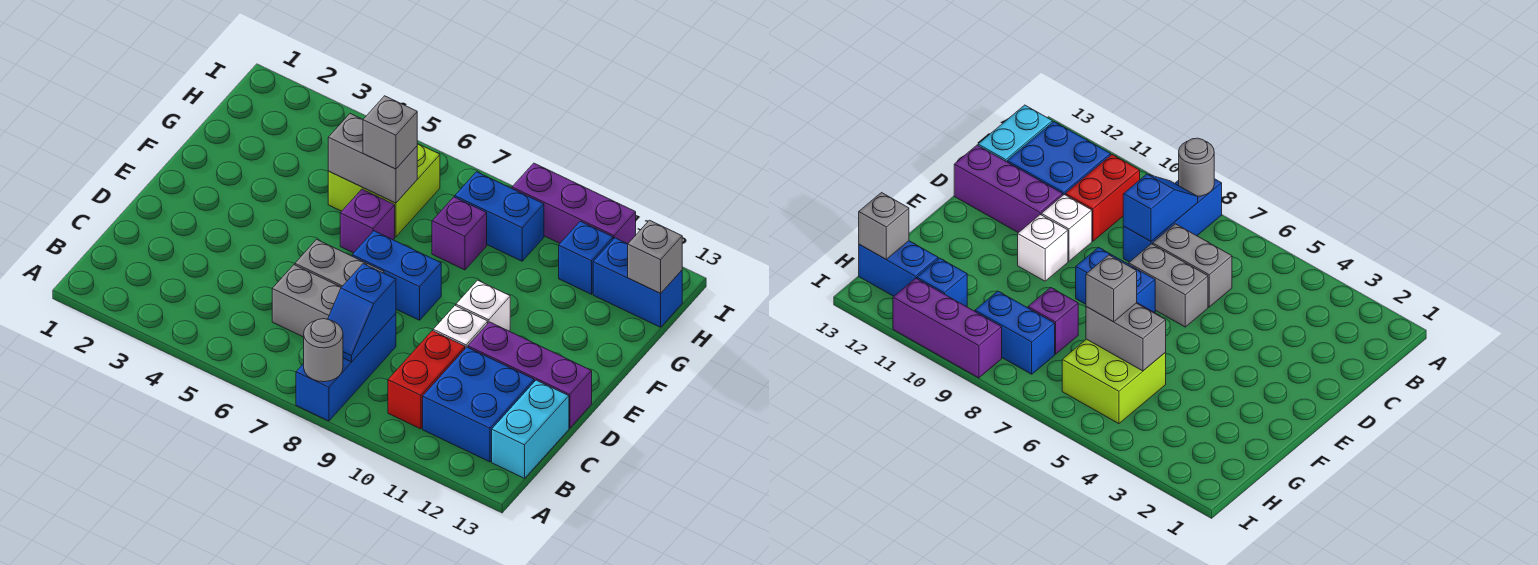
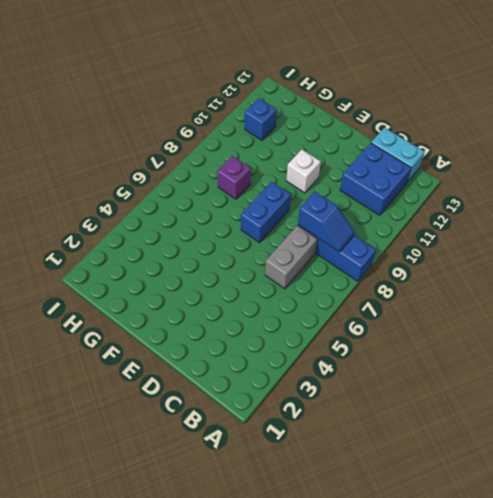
none -> red brick B10:C10 level 1
none -> grey brick D6:D7 level 1
none -> white brick D10 level 1

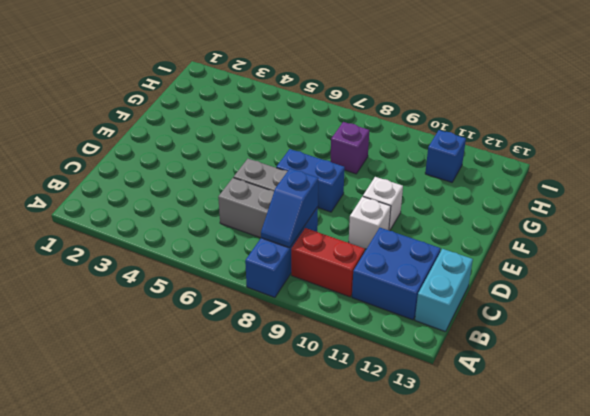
red brick B9:B10 level 1 -> red brick B10:C10 level 1
none -> purple brick D11:D13 level 1
none -> purple brick F6 level 1
none -> lime brick G5:H6 level 1

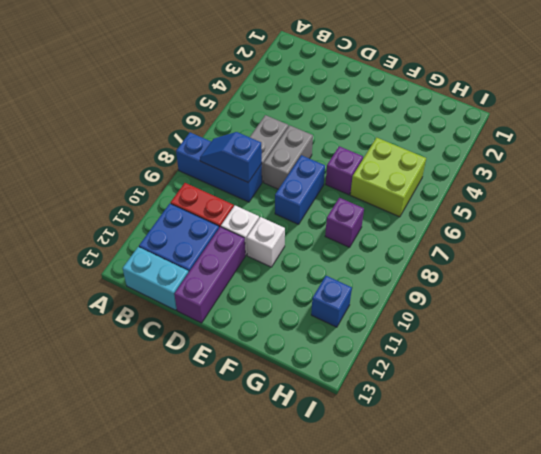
none -> blue brick H8:H9 level 1
none -> blue brick H12:H13 level 1
none -> purple brick I9:I11 level 1

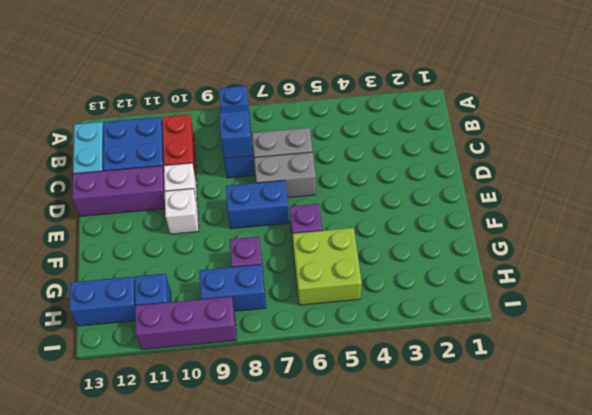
none -> grey round brick A8 level 2
none -> grey brick G5:G6 level 2
none -> grey brick H13 level 2

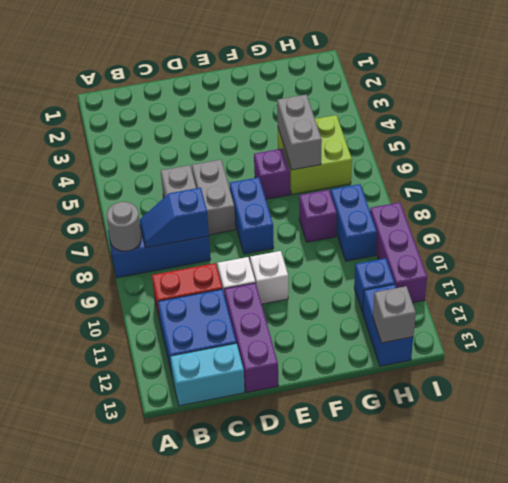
none -> grey brick G6 level 3

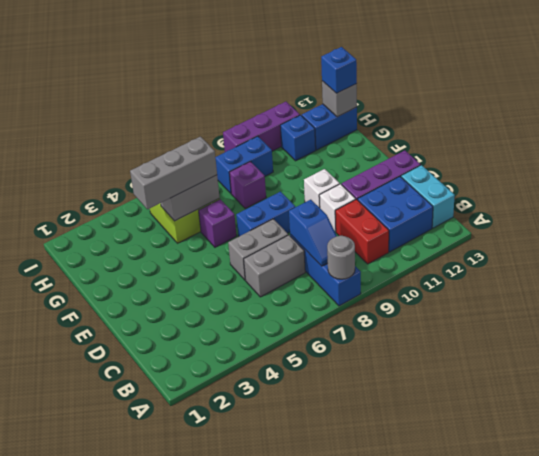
grey brick G4:G6 level 3 -> grey brick G6 level 3
blue brick H13 level 3 -> none

